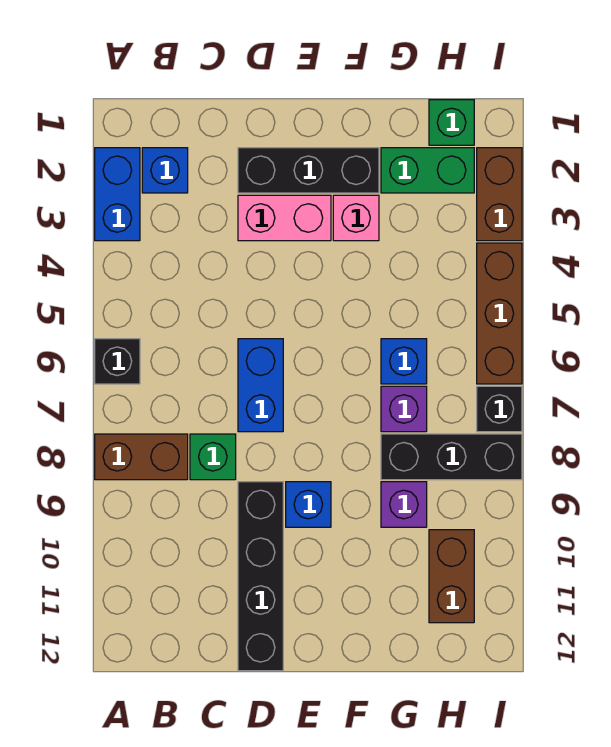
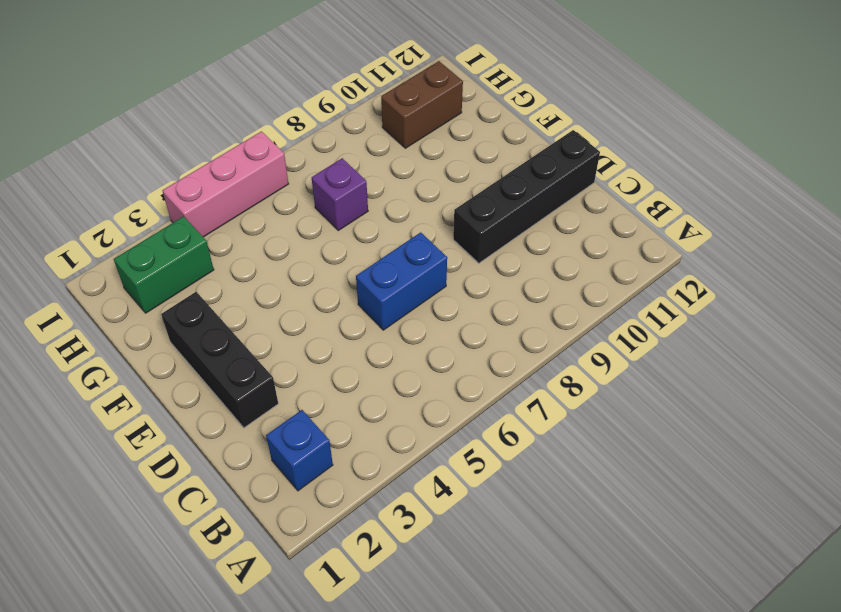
green brick H2:H3 level 1 -> green brick G2:H2 level 1
pink brick I4:I6 level 1 -> brown brick I4:I6 level 1
none -> blue brick A2:A3 level 1
none -> black brick A6 level 1
none -> brown brick A8:B8 level 1

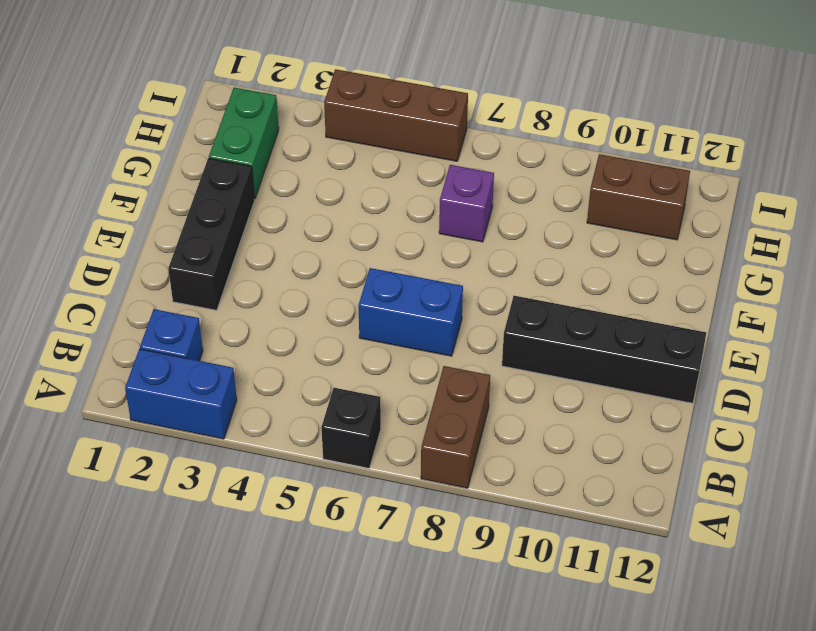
none -> green brick C8 level 1
none -> pink brick D3:E3 level 1
none -> blue brick E9 level 1

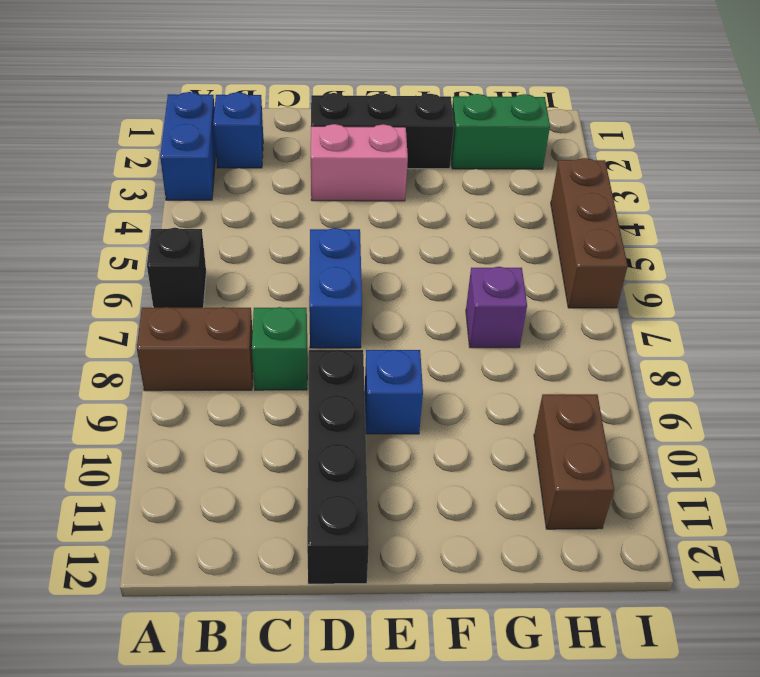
none -> pink brick F3 level 1
none -> blue brick G6 level 1
none -> black brick G8:I8 level 1

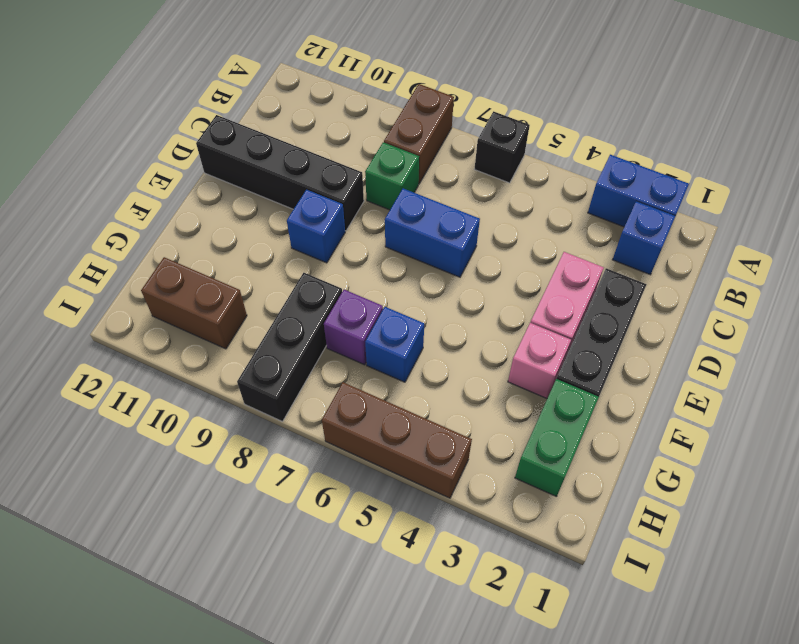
none -> purple brick G9 level 1
none -> green brick H1 level 1
none -> brown brick I2:I3 level 1

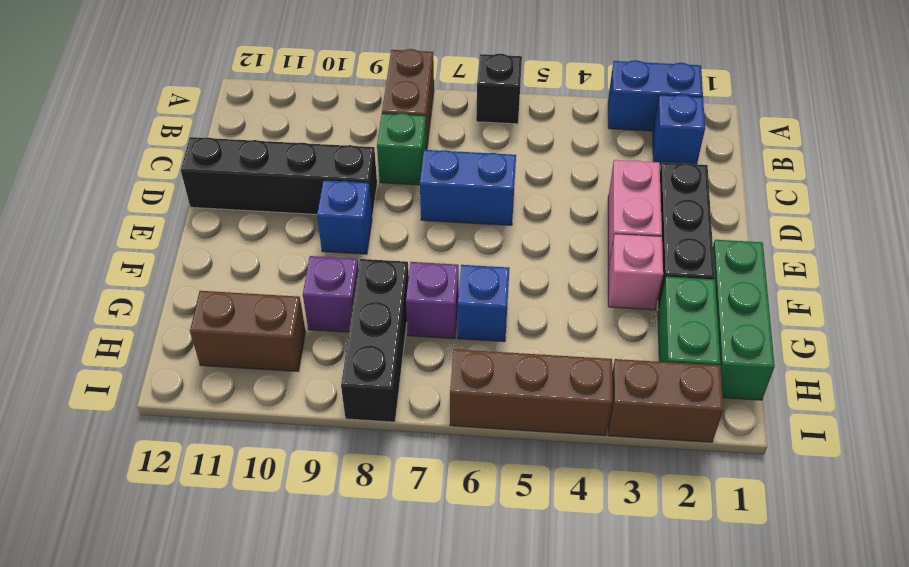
green brick F1:H1 level 1 -> green brick H1 level 1
none -> black brick I7 level 1

